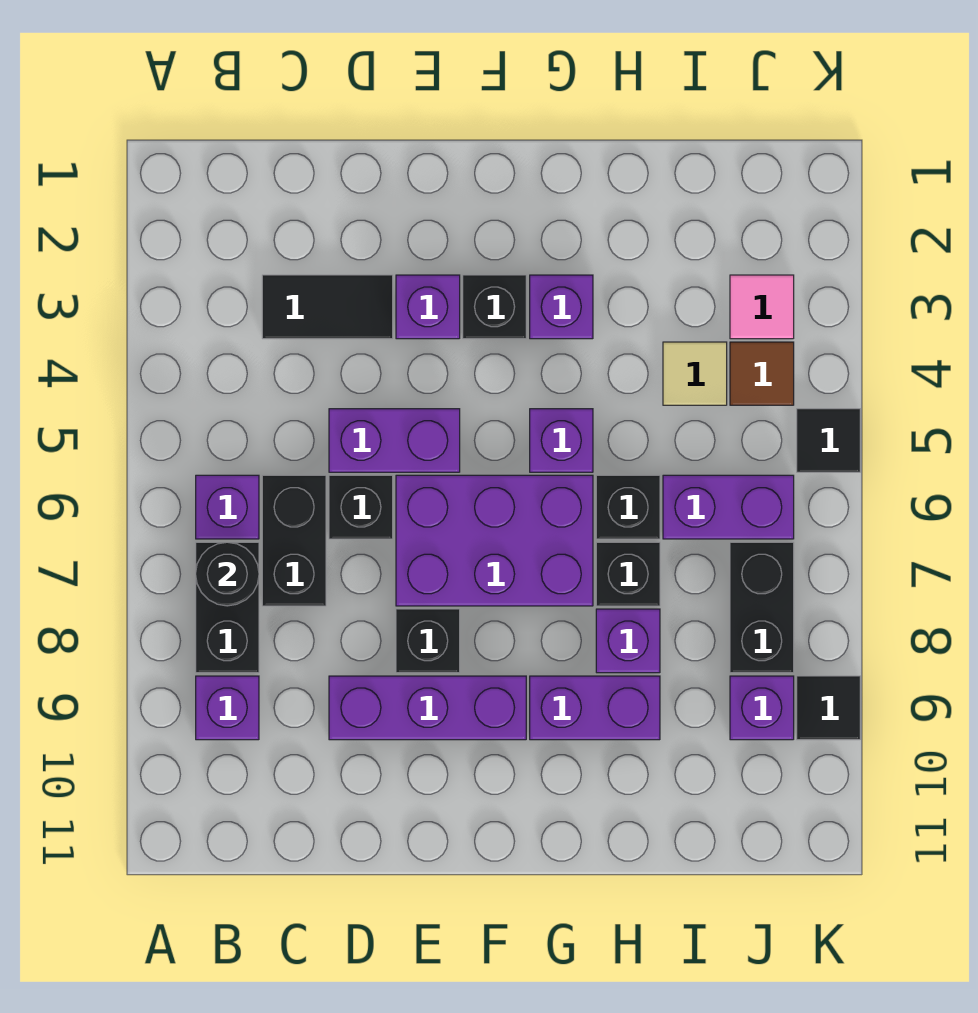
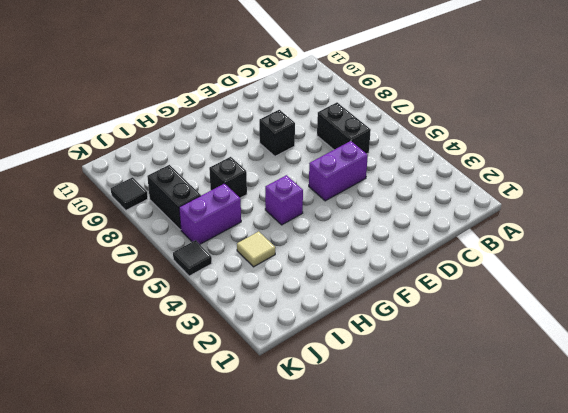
none -> purple brick B6 level 1
none -> black brick B7:B8 level 1
none -> purple brick B9 level 1

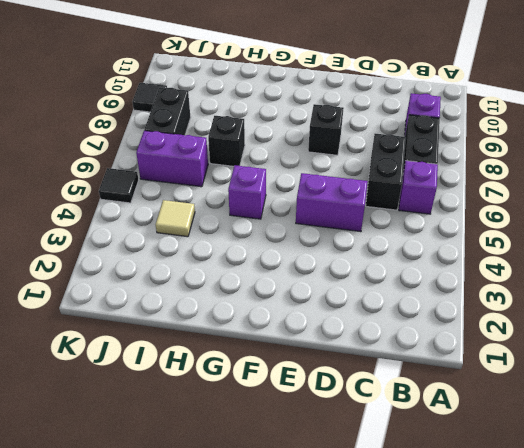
none -> black tile C3:D3 level 1
none -> black brick D6 level 1
none -> purple brick D9:F9 level 1

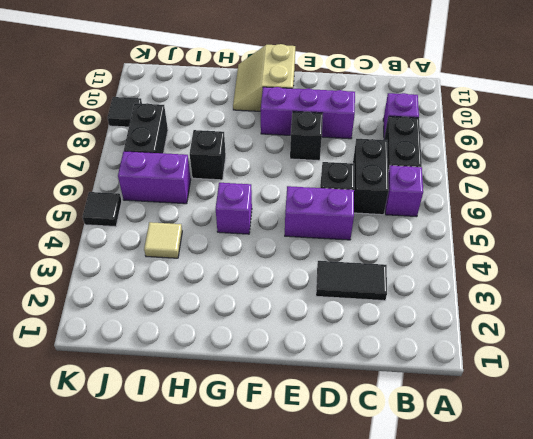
tan slope F10:G11 level 1 top F -> none
none -> purple brick E3 level 1
none -> purple brick E6:G7 level 1
none -> black brick F3 level 1

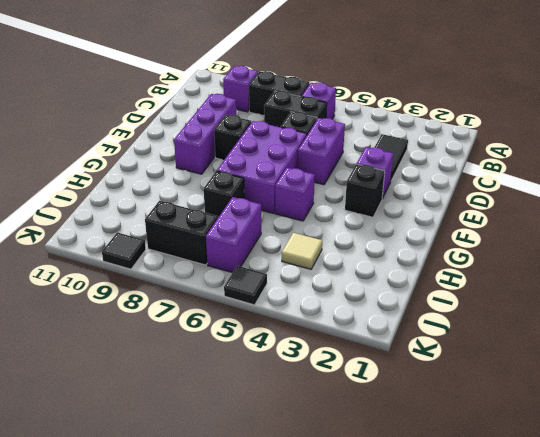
none -> purple brick G3 level 1
none -> purple brick G9:H9 level 1
none -> black brick H6 level 1

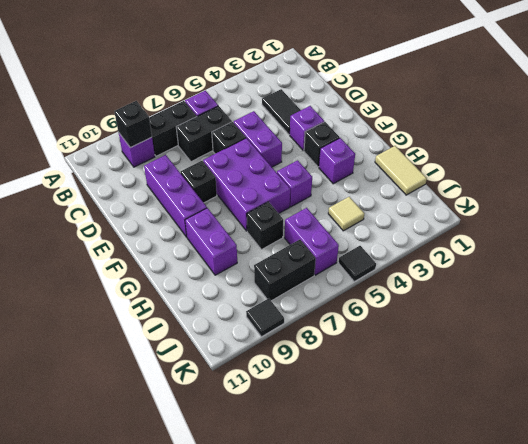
black brick B9 level 2 -> black brick H6 level 1
tan tile H1:I1 level 1 -> none
none -> purple brick H8 level 1
none -> pink tile J3 level 1
none -> brown tile J4 level 1

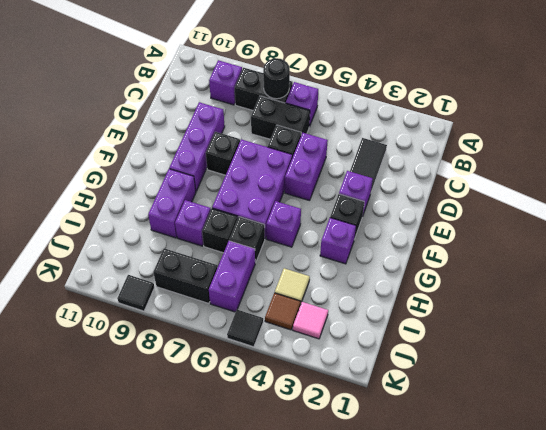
none -> purple brick J9 level 1

